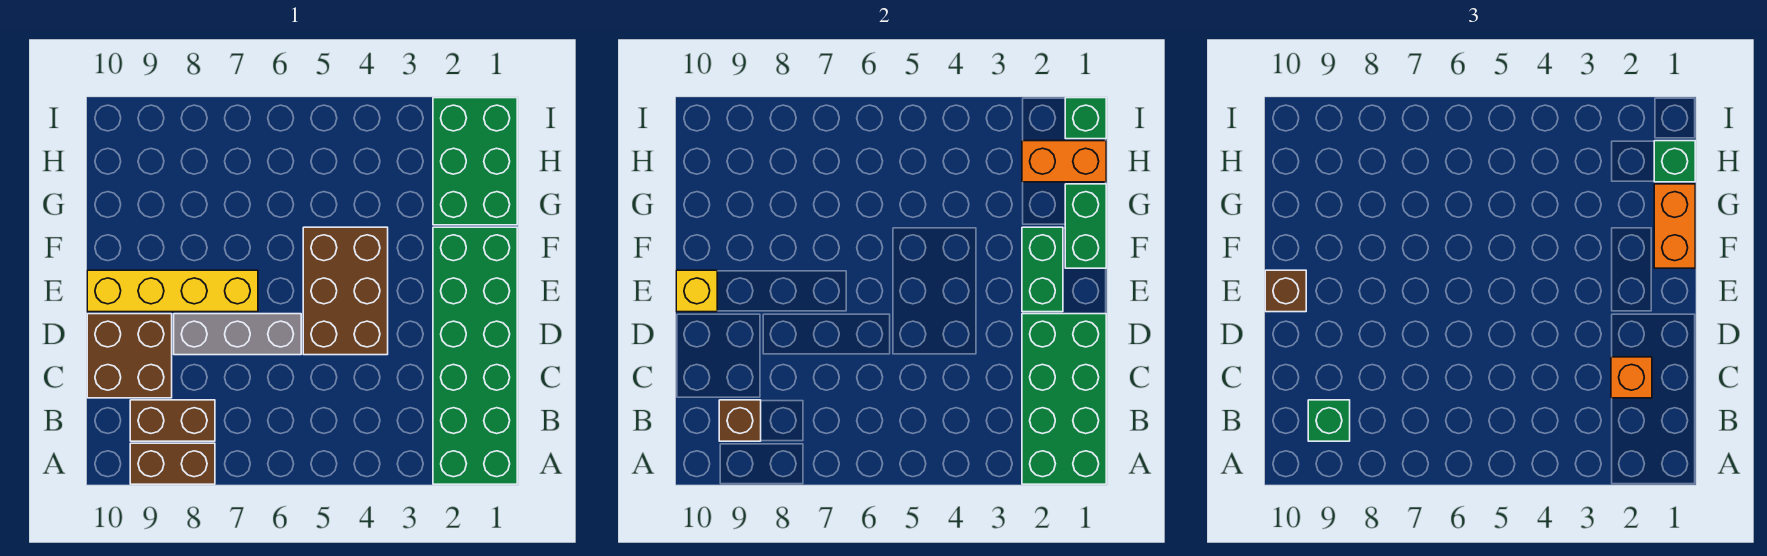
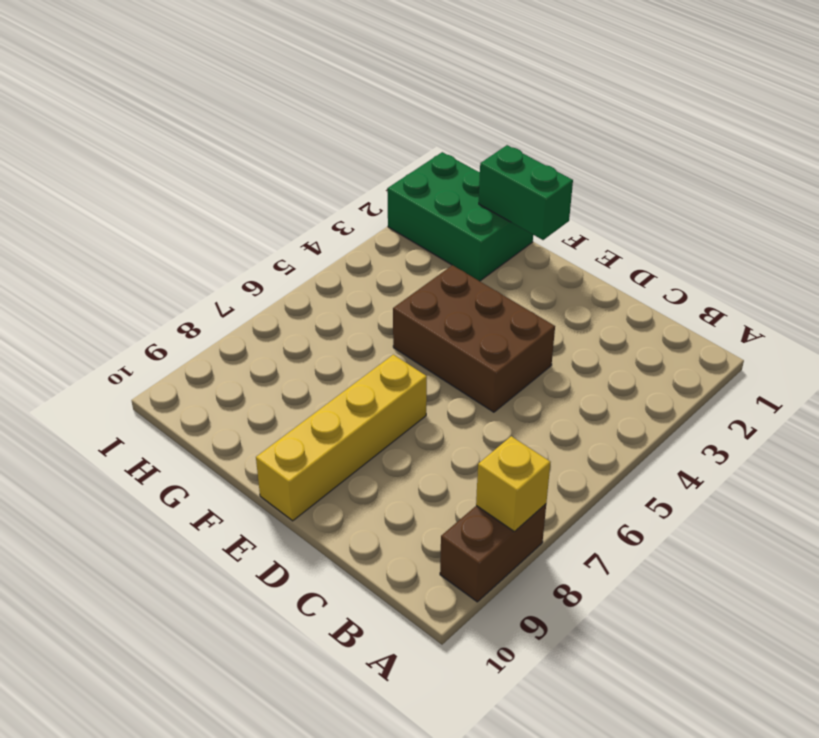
yellow brick A8 level 2 -> yellow brick E10 level 2
none -> green brick A1:F2 level 1
none -> brown brick B8:B9 level 1
none -> brown brick C9:D10 level 1

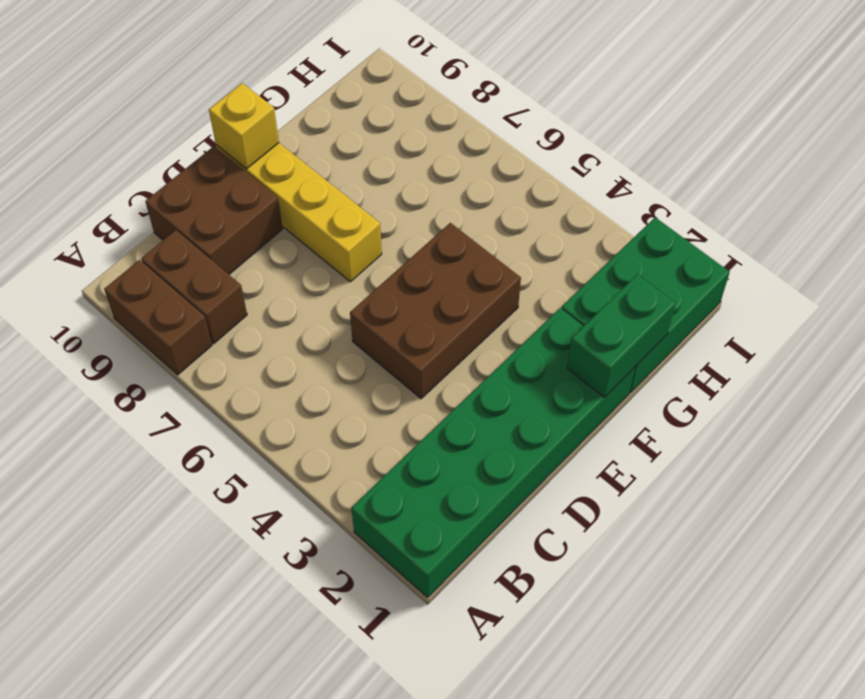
none -> grey brick D6:D8 level 1
none -> green brick A1:D2 level 2
none -> brown brick B9 level 2

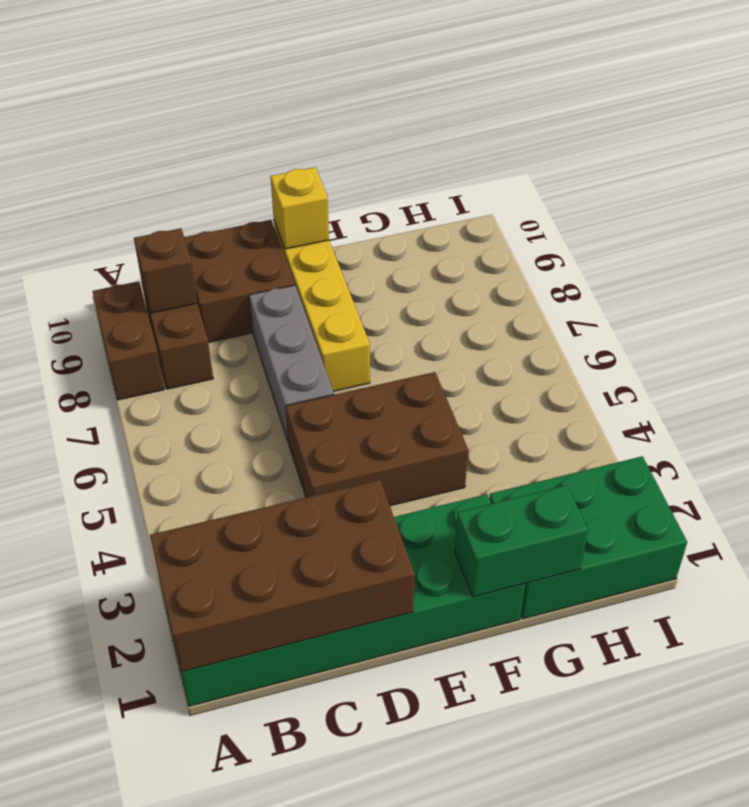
brown brick A1:D2 level 2 -> green brick A1:D2 level 2
none -> green brick E2:F2 level 2
none -> orange brick H1:H2 level 2
none -> green brick I1 level 2

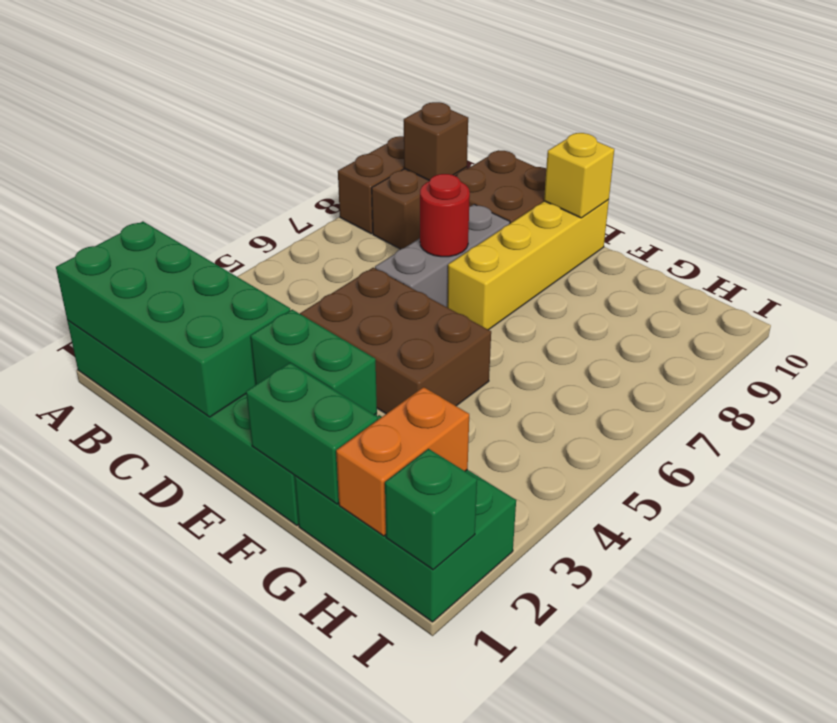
red round brick D7 level 2 -> none
none -> green brick B9 level 3
none -> orange brick C2 level 3
none -> brown brick E10 level 3

